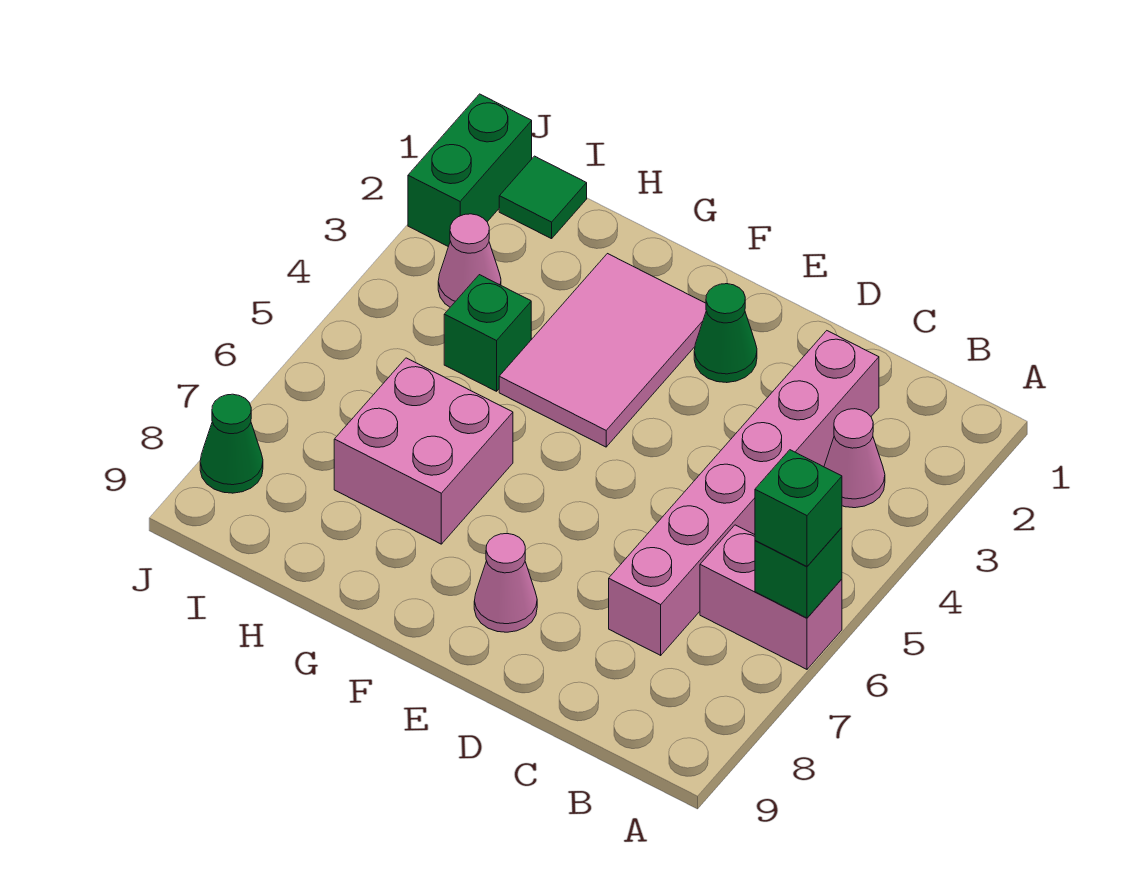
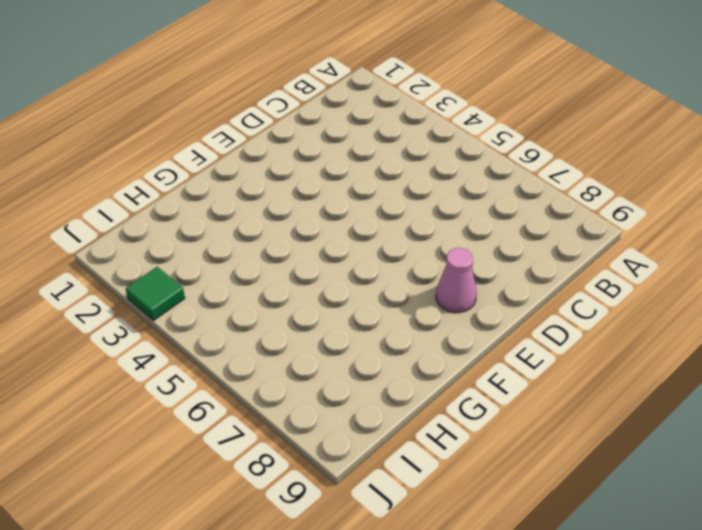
green tile J3 level 1 -> green tile I1 level 1
none -> pink brick A6:B6 level 1
none -> pink cone B3 level 1
none -> pink brick C2:C7 level 1

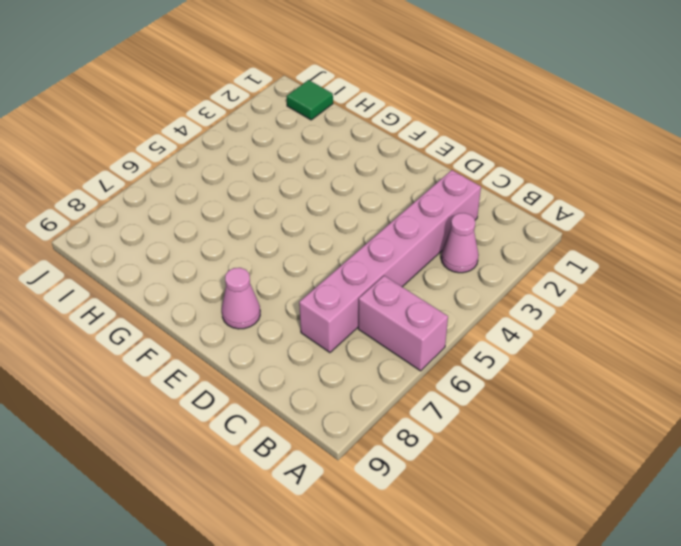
none -> green cone E2 level 1
none -> pink tile F2:G4 level 1
none -> pink brick G6:H7 level 1

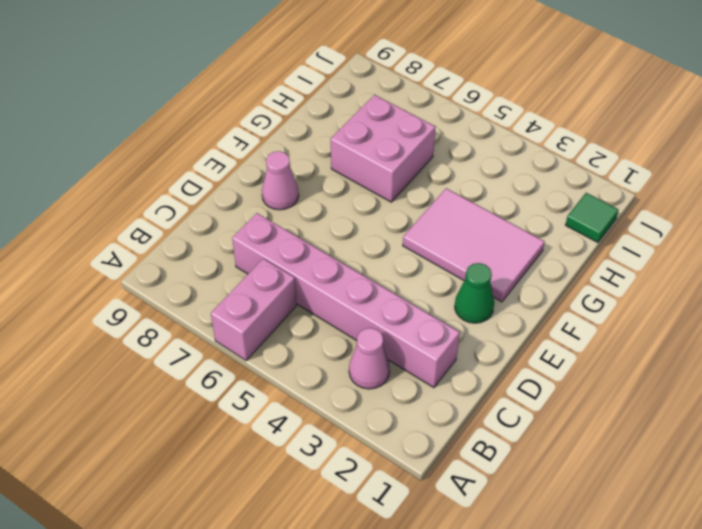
none -> green brick H4 level 1
none -> pink cone I3 level 1
none -> green brick J1:J2 level 1

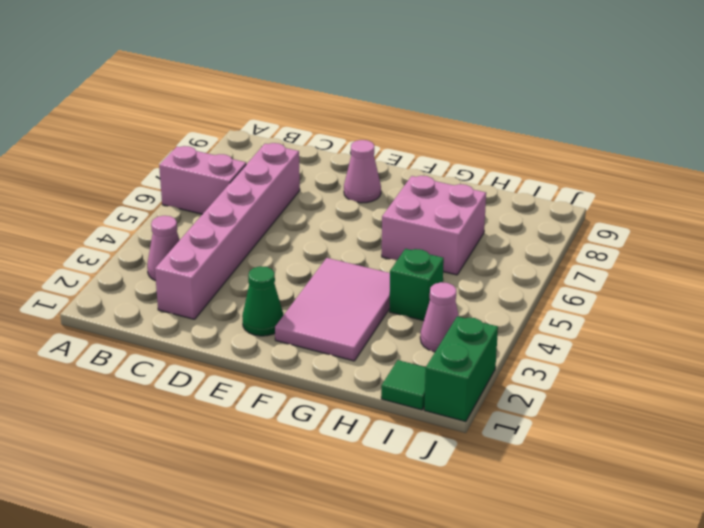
none -> green cone J8 level 1
none -> green brick A6 level 2
none -> green brick A6 level 3

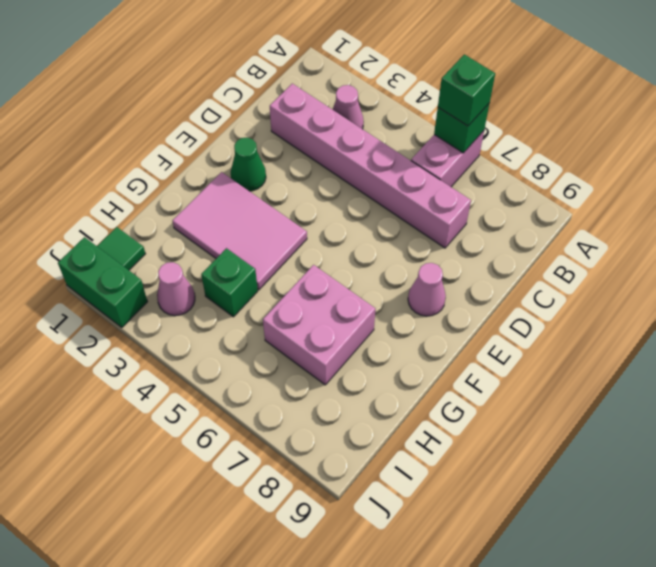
none -> green cone J8 level 1

